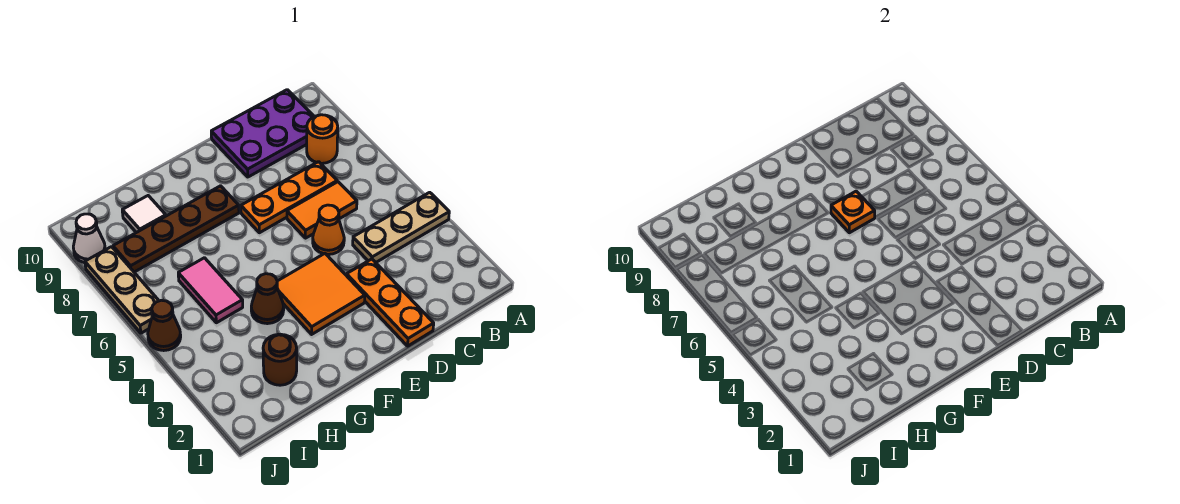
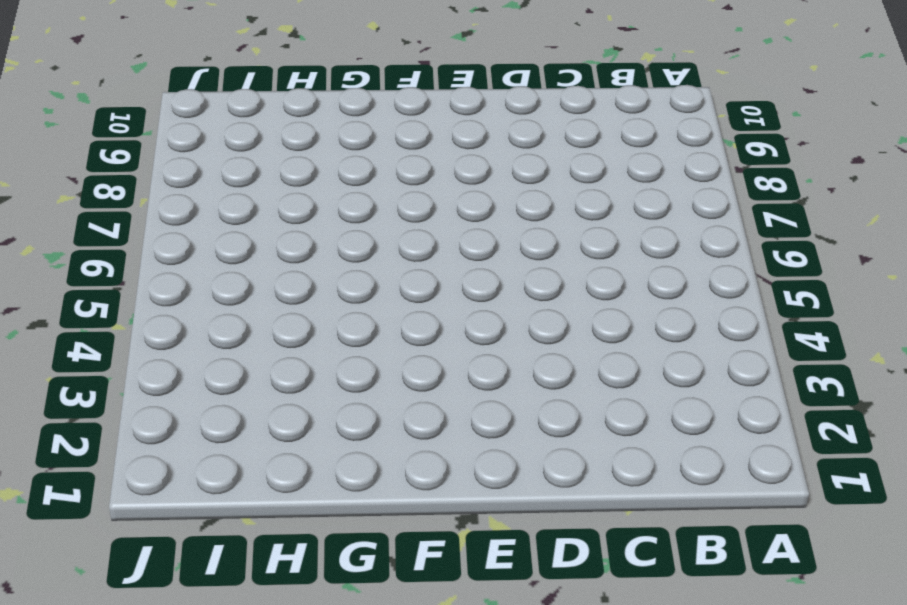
none -> tan plate A4:C4 level 1
none -> orange round brick B8 level 1
none -> purple plate B9:D10 level 1

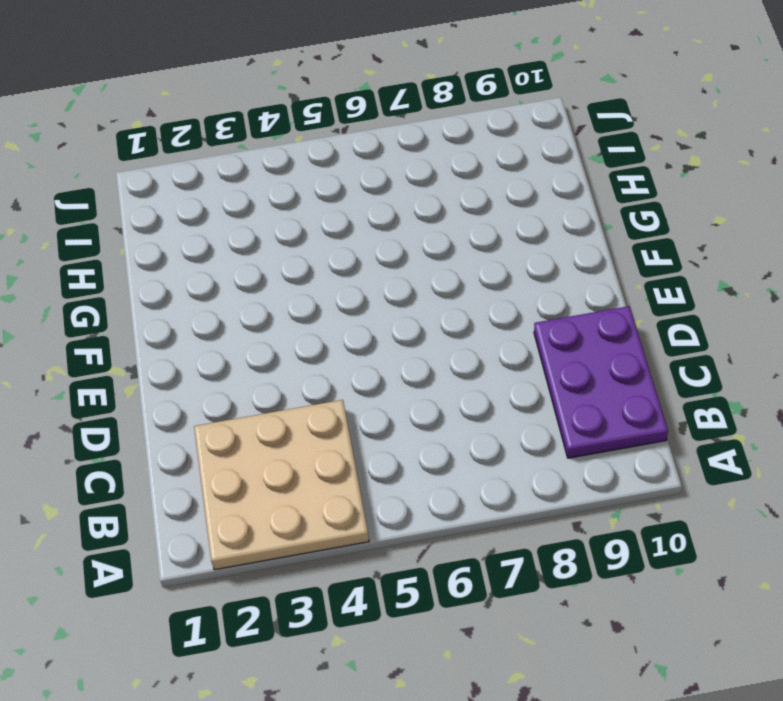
tan plate A2:C4 level 1 -> tan plate A4:C4 level 1
none -> orange round brick B8 level 1
none -> orange tile C6:D6 level 1
none -> orange plate C7:E7 level 1

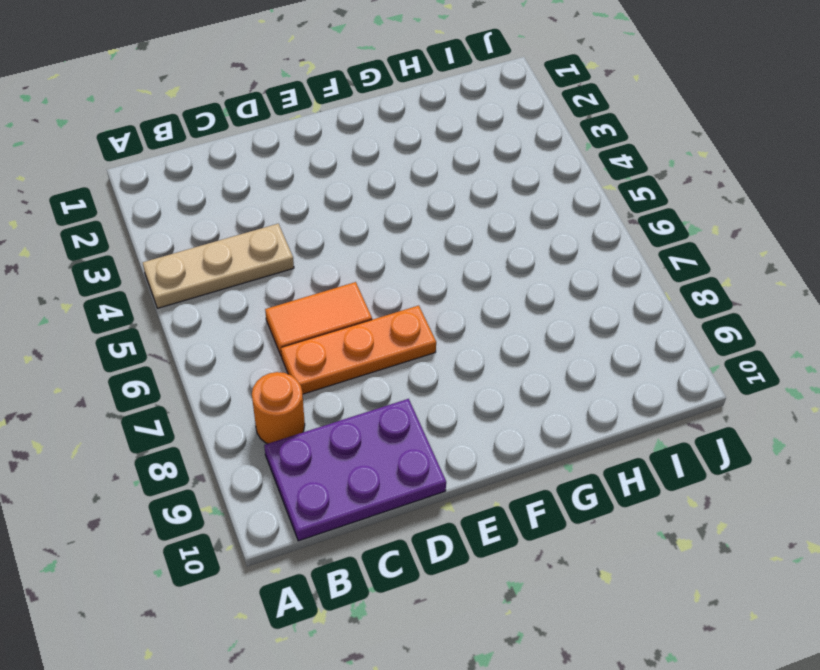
none -> orange plate D1:D3 level 1
none -> orange cone D5 level 1
none -> orange tile E3:F4 level 1

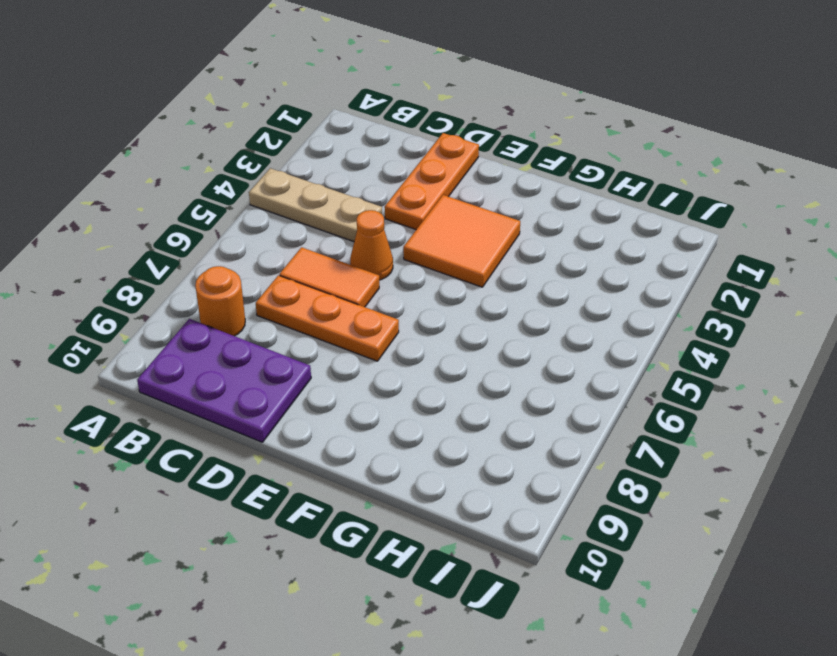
none -> brown plate F8:I8 level 1
none -> brown cone G4 level 1
none -> brown round brick H2 level 1

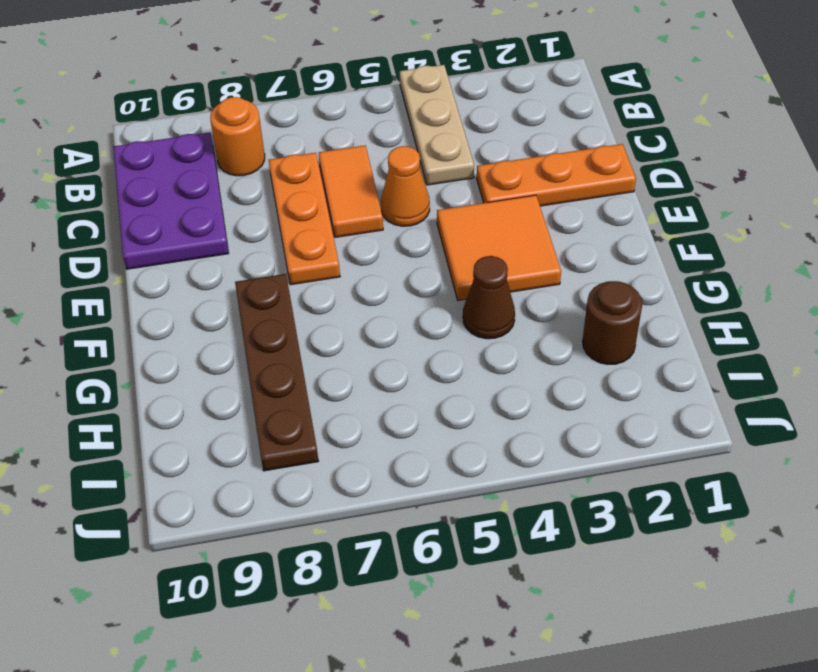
none -> pink tile H5:H6 level 1
none -> white tile H9 level 1
none -> brown cone J5 level 1

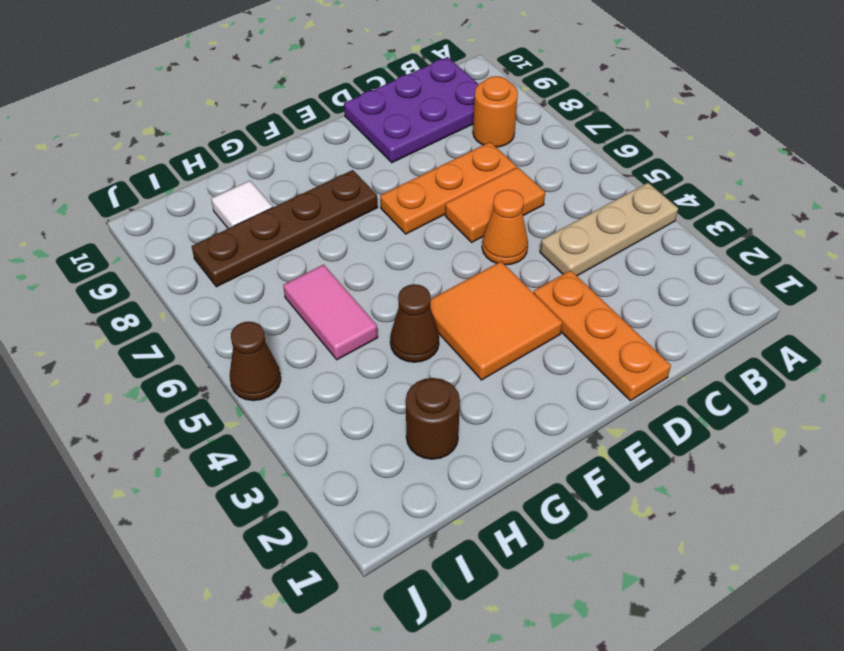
none -> tan plate J6:J8 level 1
none -> white cone J9 level 1
none -> orange plate E7 level 2

